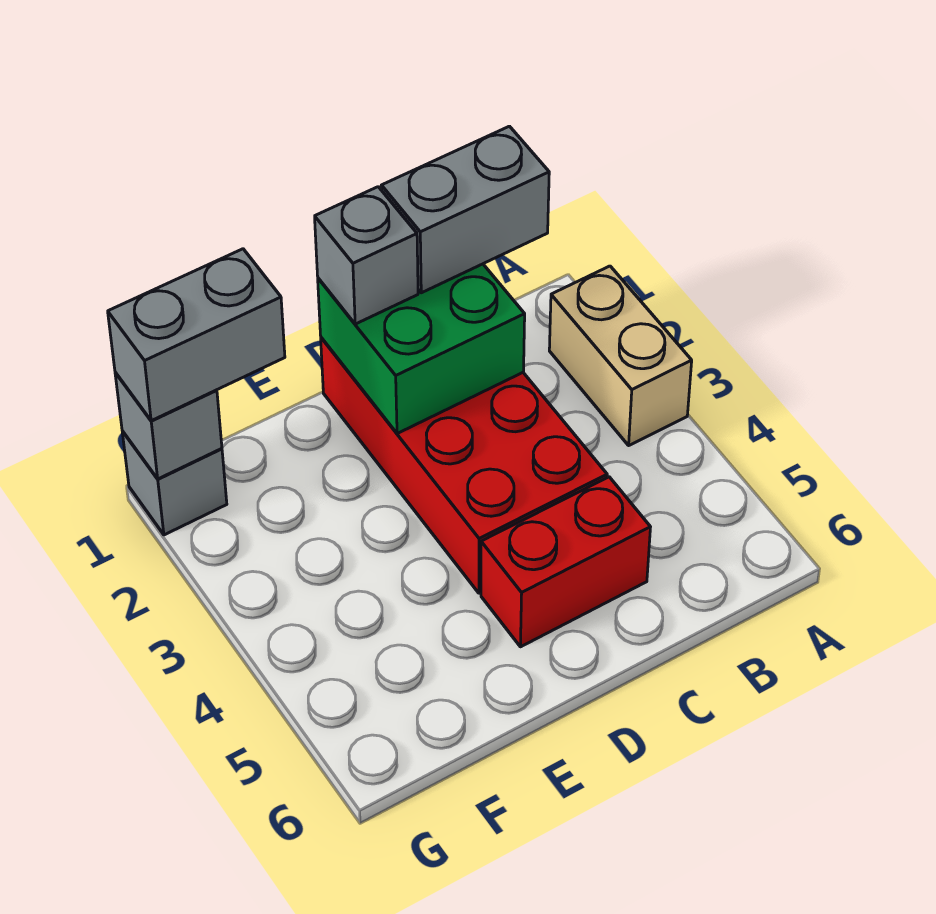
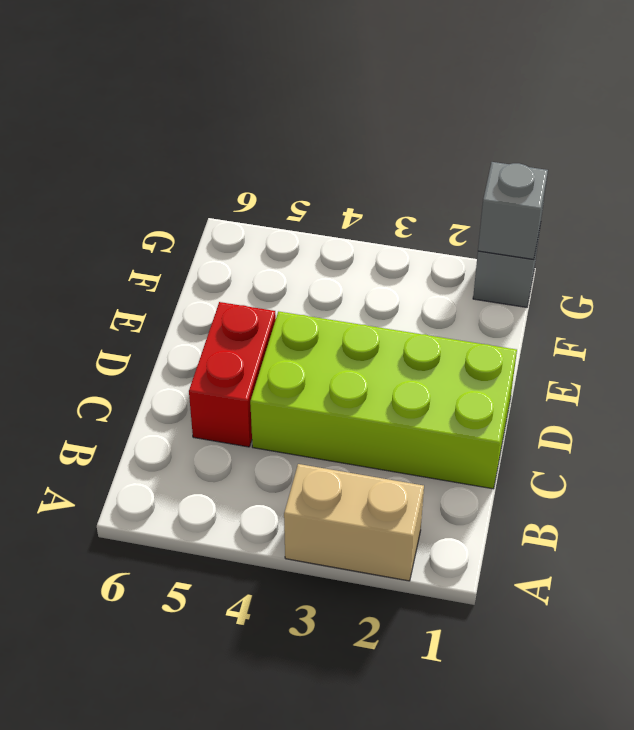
lime brick C1:D4 level 1 -> red brick C1:D4 level 1
none -> green brick C1:D2 level 2
none -> grey brick B1:C1 level 3

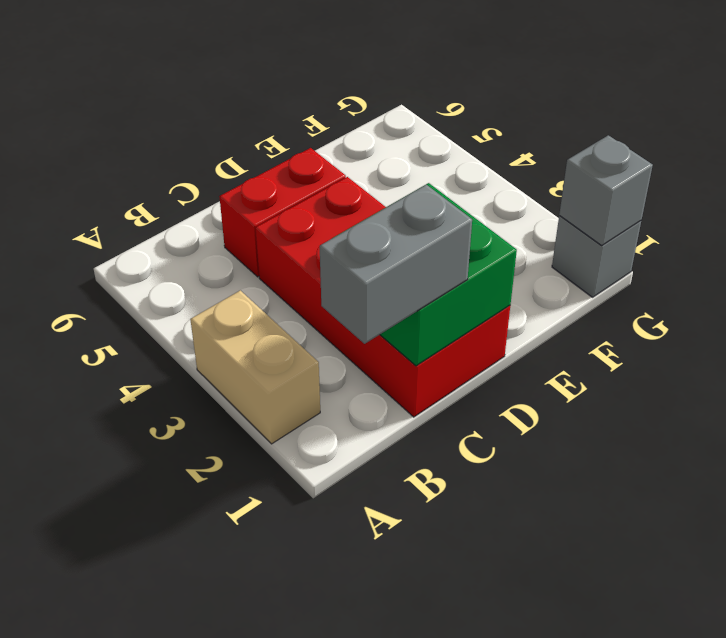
none -> grey brick D1 level 3
none -> grey brick F1:G1 level 3

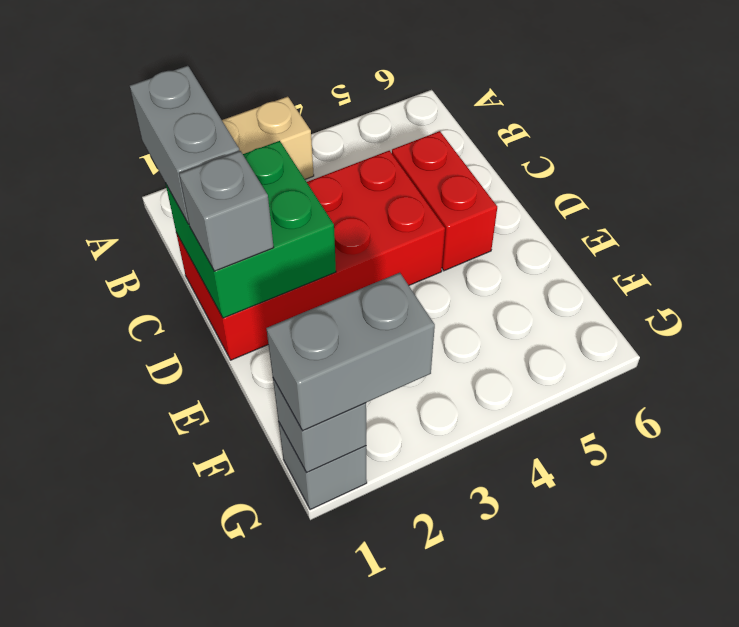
grey brick G1:G2 level 3 -> grey brick F1:G1 level 3

